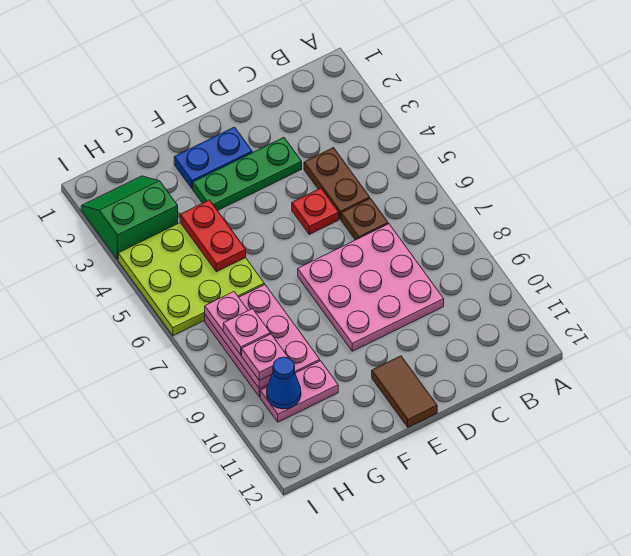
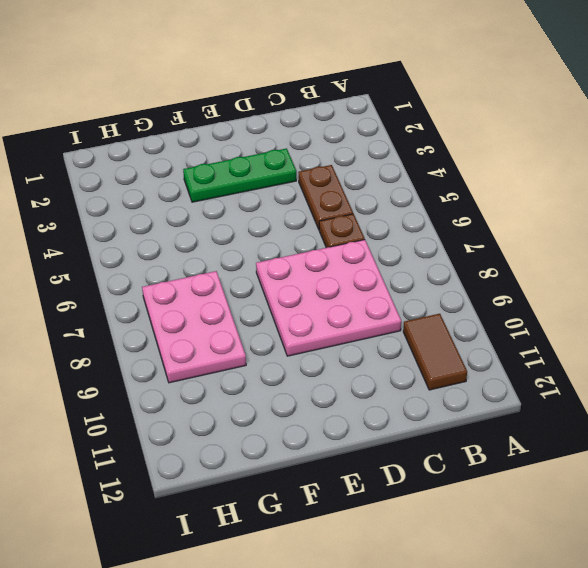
brown tile B10:B11 level 1 -> brown tile E11:E12 level 1
none -> red plate D5 level 1
none -> blue plate E2:F2 level 1
none -> lime plate G4:I6 level 1

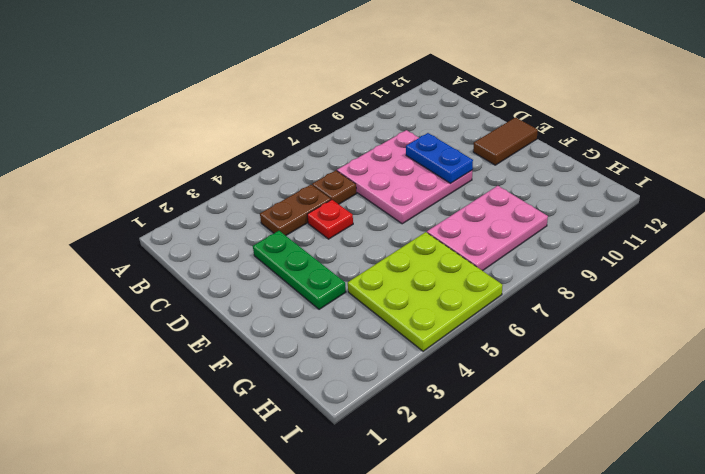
blue plate D9:E9 level 2 -> blue plate E2:F2 level 1
none -> pink plate G10:H10 level 1
none -> green slope H2:I3 level 1 top 3
none -> red plate G4:G5 level 2

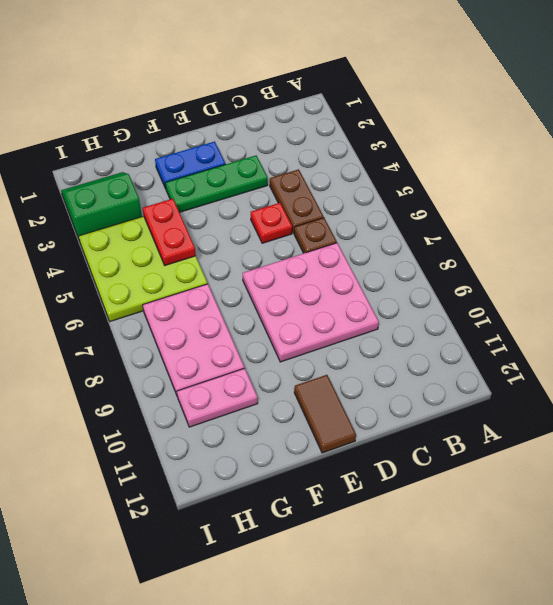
none -> pink plate H7:H9 level 2
none -> blue cone H10 level 2
none -> pink plate H8 level 3

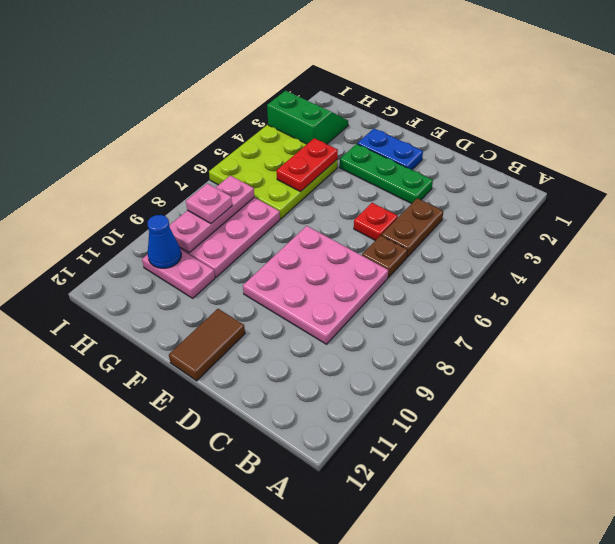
none -> pink plate H9 level 3

